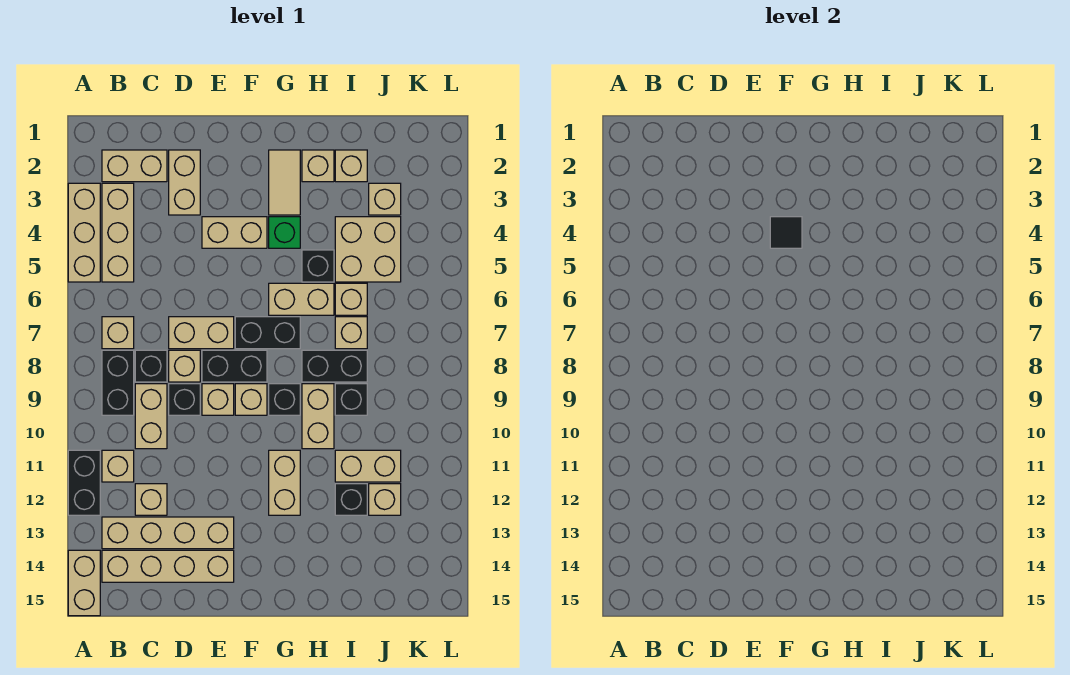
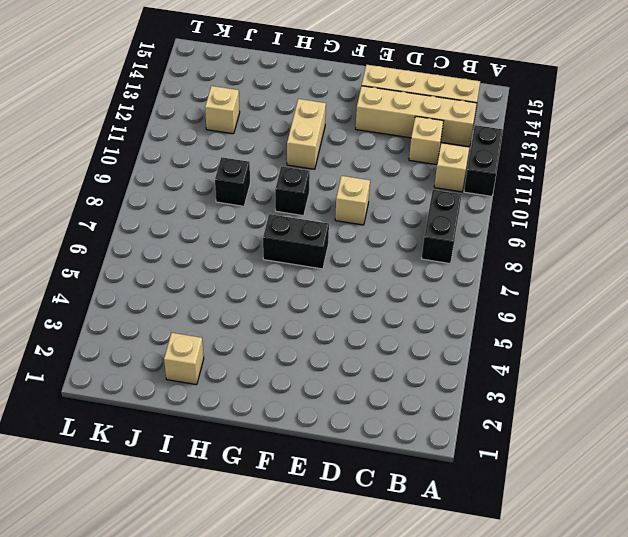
none -> tan brick A3:A5 level 1
none -> tan brick A14:A15 level 1
none -> tan brick B2:C2 level 1
none -> tan brick B3:B5 level 1

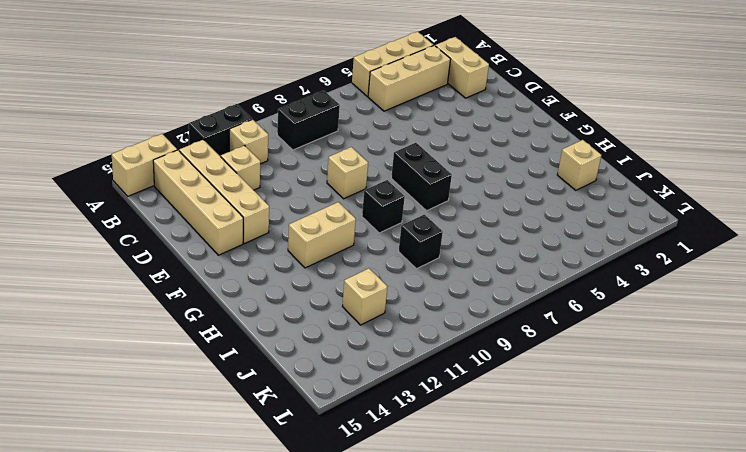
none -> tan brick B7 level 1
none -> black brick C8 level 1
none -> tan brick C9:C10 level 1
none -> tan brick D2:D3 level 1

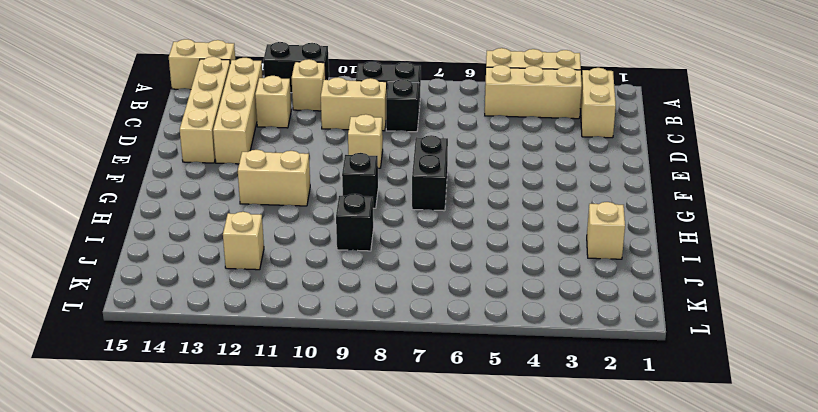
none -> tan brick B7 level 1
none -> tan brick D2:D3 level 1
none -> tan brick D7:E7 level 1
none -> tan brick D8 level 1

